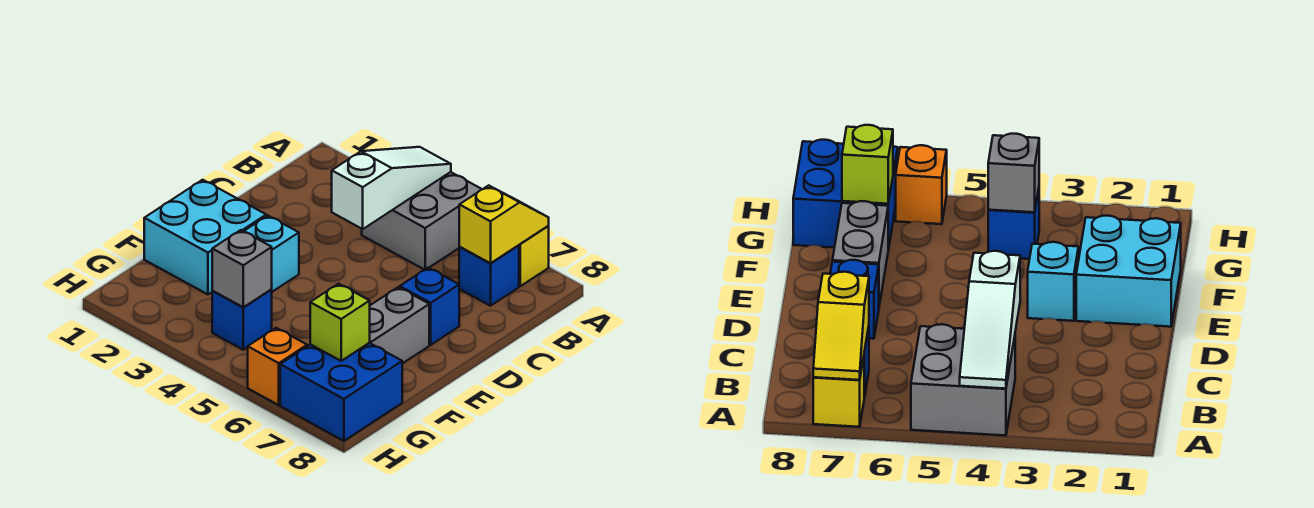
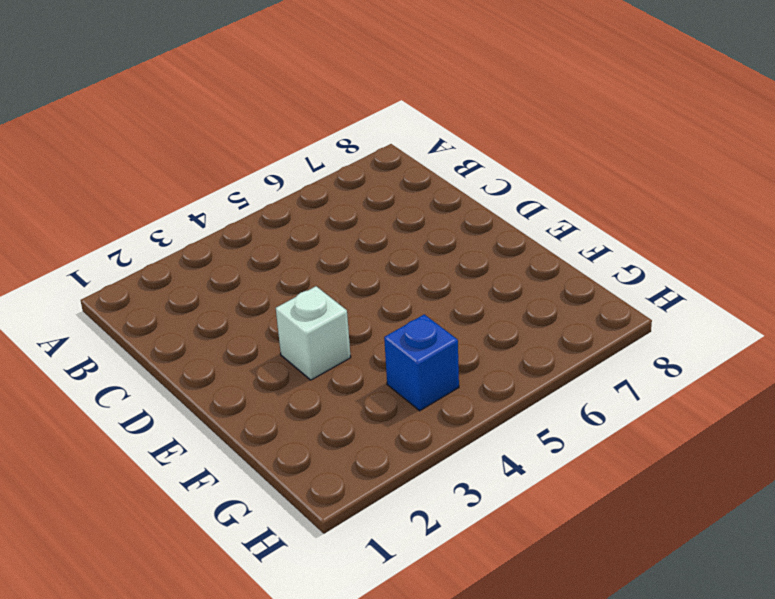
white brick E3 level 1 -> cyan brick E3 level 1
none -> grey brick A4:B5 level 1
none -> yellow brick A7 level 1
none -> blue brick B7 level 1

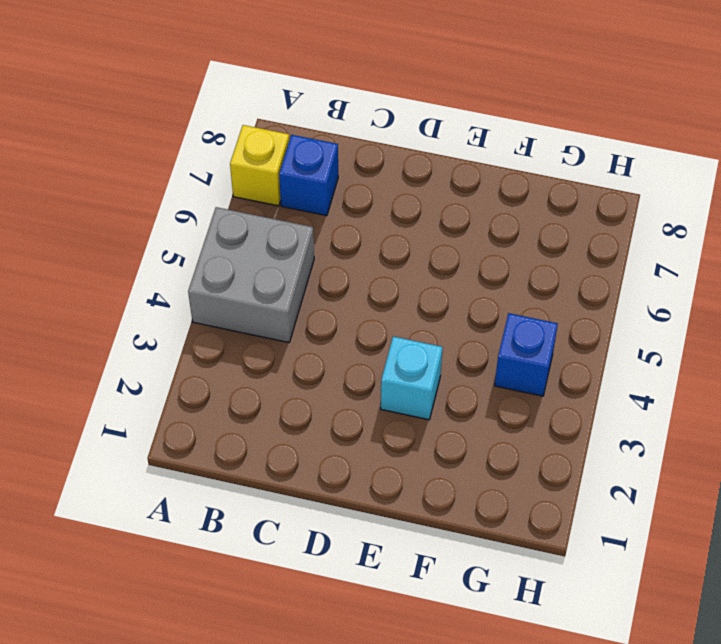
none -> blue brick D7 level 1
none -> cyan brick E1:F2 level 1
none -> grey brick E7:F7 level 1

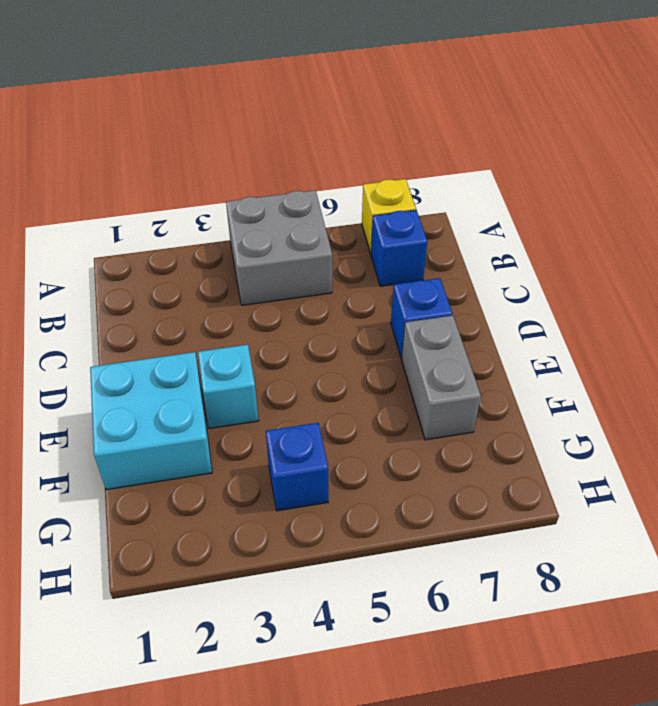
none -> blue brick G7:H8 level 1
none -> orange brick H6 level 1
none -> white slope A4:C4 level 2 top C

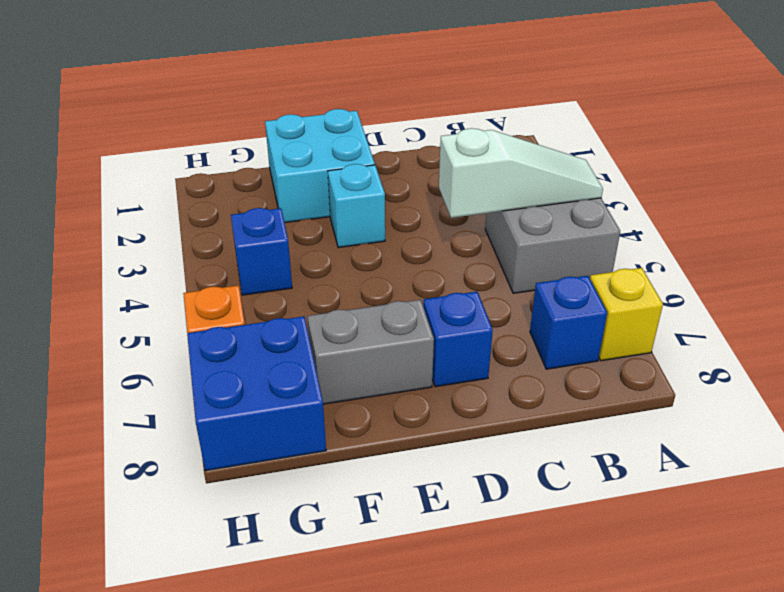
none -> yellow slope A7:B7 level 2 top B
none -> grey brick G4 level 2
none -> lime brick G7 level 2

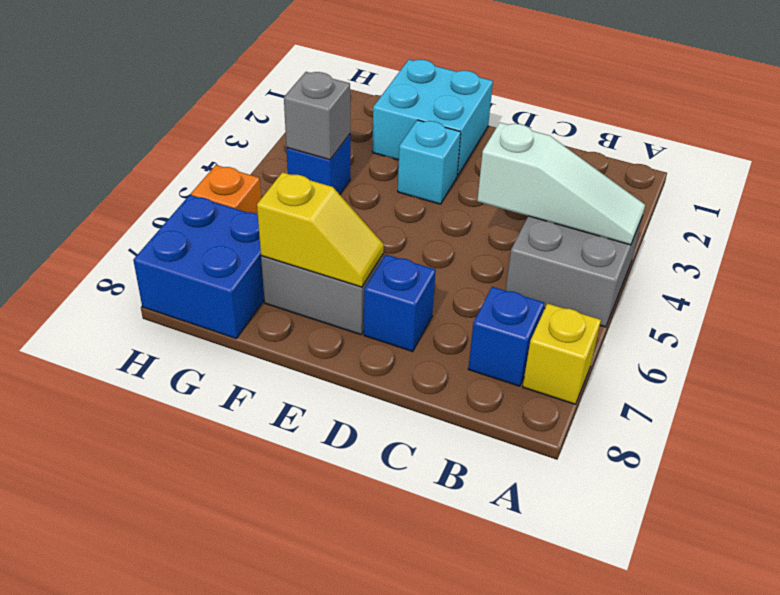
yellow slope E7:F7 level 2 top F -> yellow slope A7:B7 level 2 top B
none -> lime brick G7 level 2

